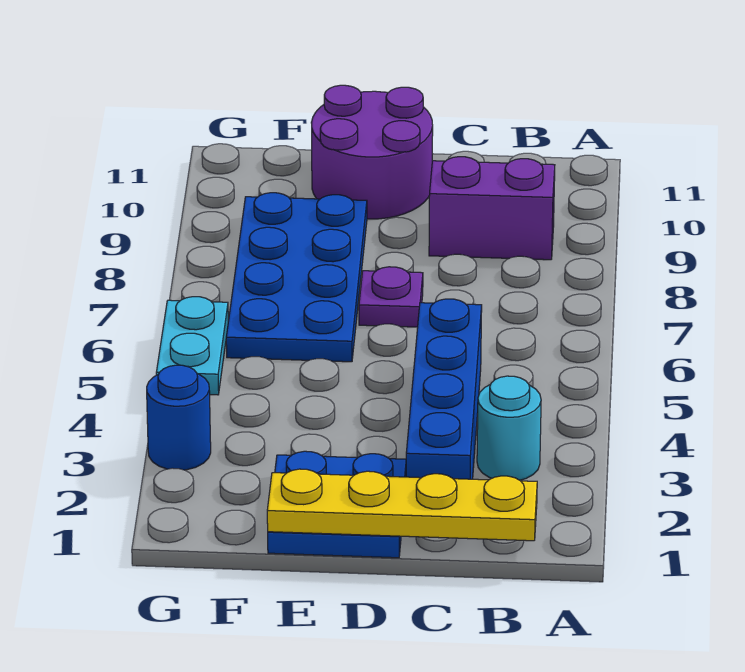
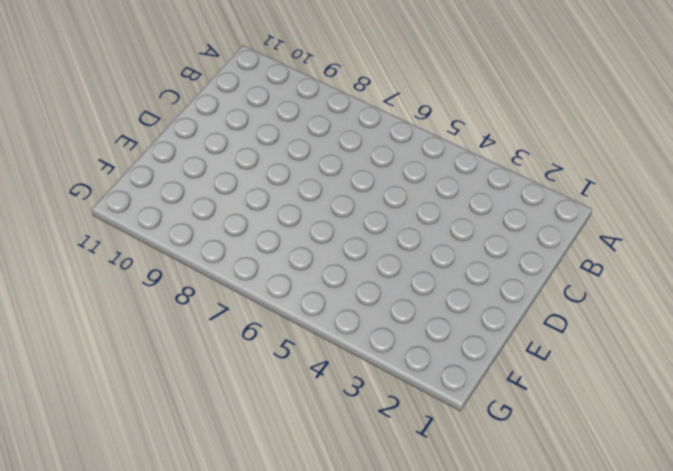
none -> cyan round brick B3 level 1
none -> purple brick B9:C9 level 1

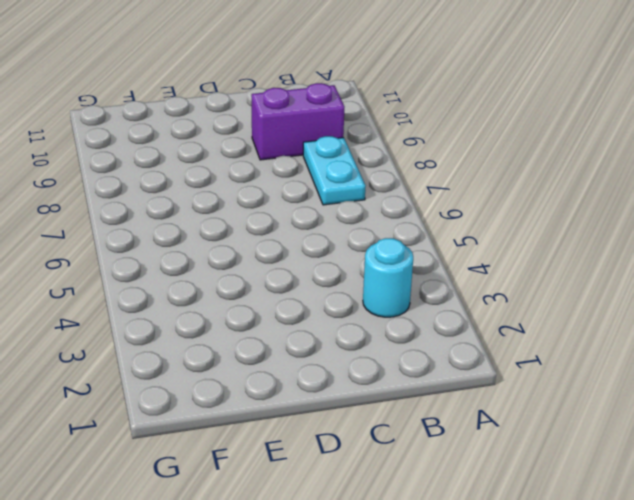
cyan plate B7:B8 level 1 -> cyan plate G5:G6 level 1
none -> blue brick C2:C5 level 1
none -> blue plate D1:E2 level 1

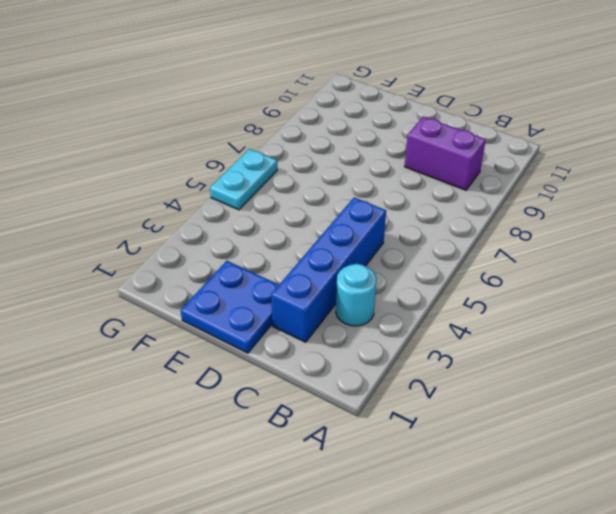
none -> purple plate D7 level 1
none -> purple round brick D10:E11 level 1

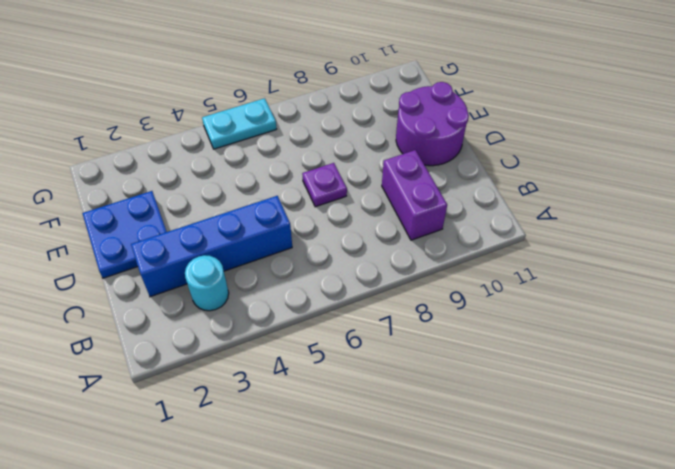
none -> blue plate E6:F9 level 1
none -> blue round brick G3 level 1

